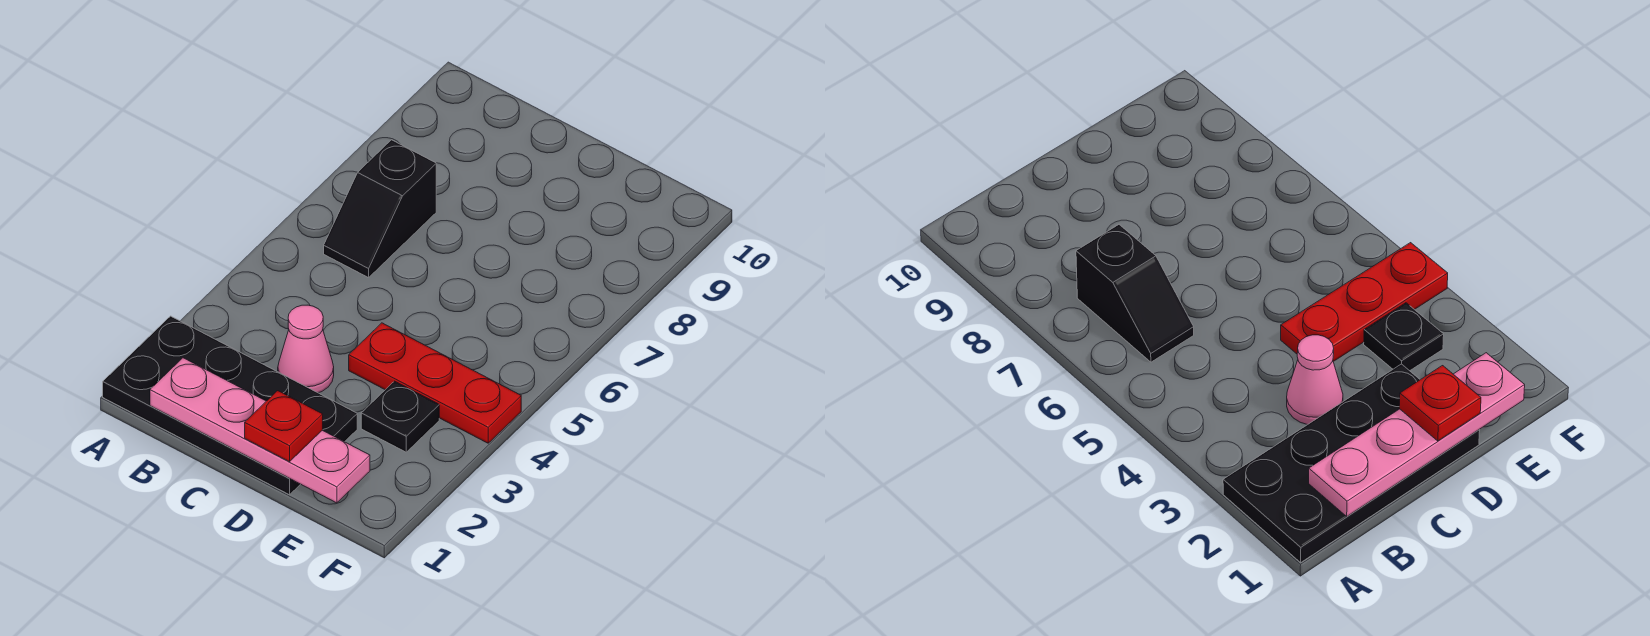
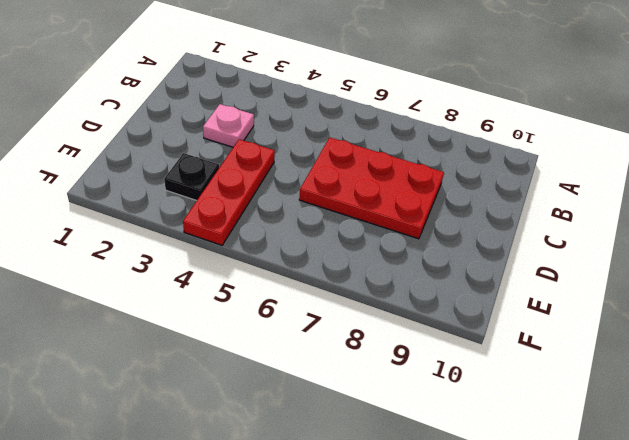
pink plate C3 level 1 -> pink cone C3 level 1
red plate C6:D8 level 1 -> none
none -> black plate A1:D2 level 1
none -> black slope B6:B7 level 1 top 7

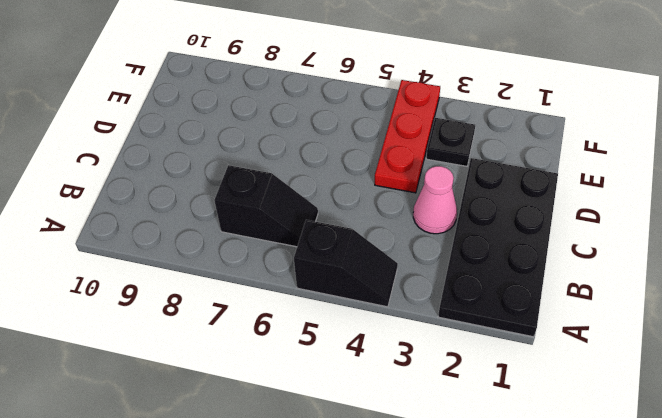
black slope A4:A5 level 1 top 5 -> none
none -> pink plate B1:E1 level 2
none -> red plate D1 level 3

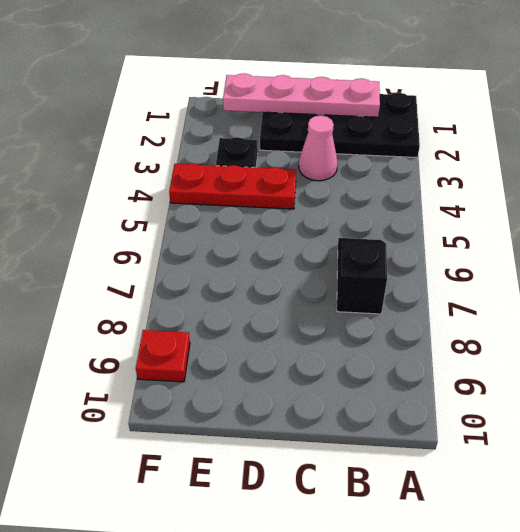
red plate F9 level 1 -> red plate D1 level 3

